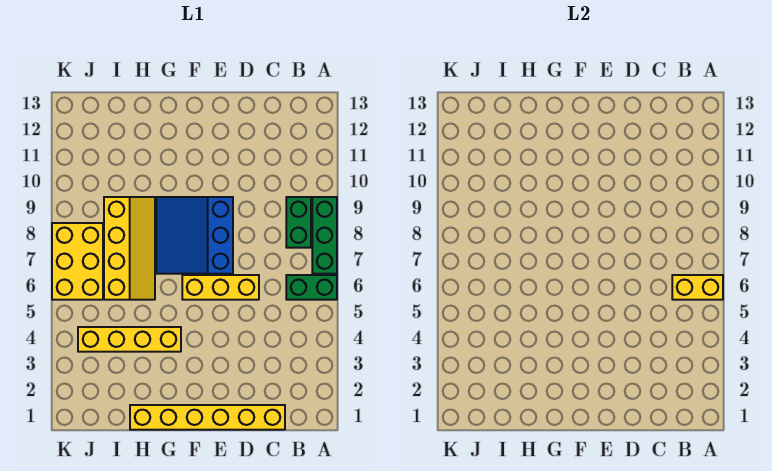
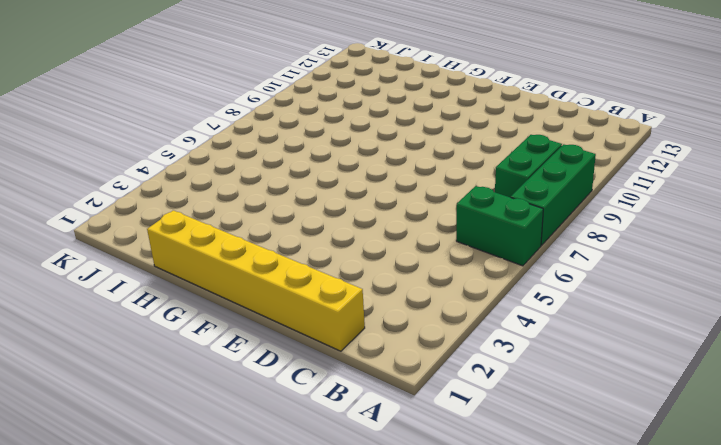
none -> yellow brick D6:F6 level 1
none -> blue slope E7:G9 level 1 top E

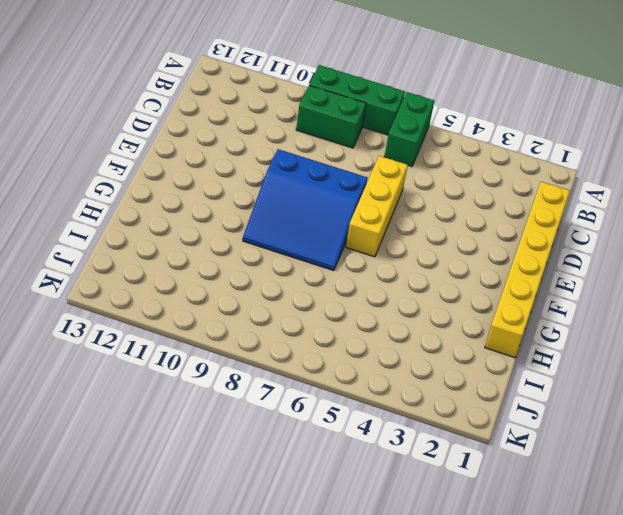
none -> yellow brick G4:J4 level 1
none -> yellow slope H6:I9 level 1 top I

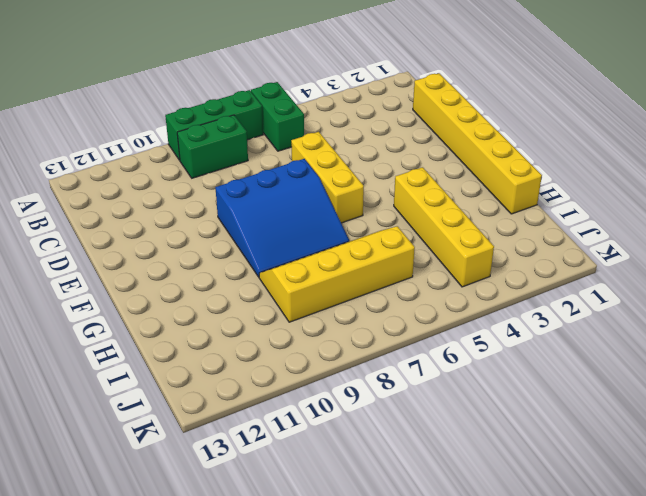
none -> yellow brick J6:K8 level 1
none -> yellow brick A6:B6 level 2

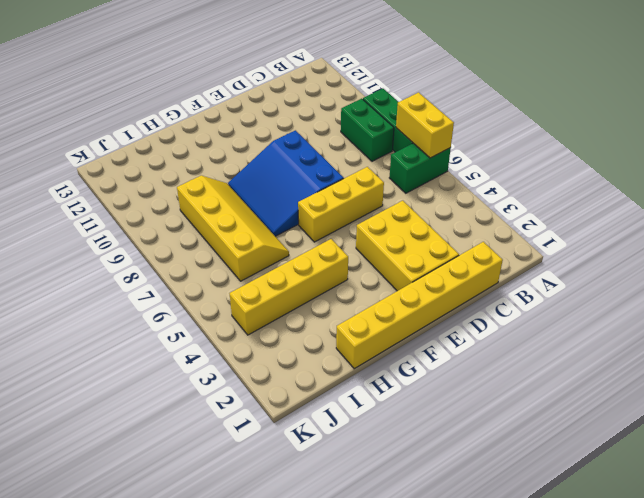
yellow brick A6:A7 level 2 -> yellow brick A6:B6 level 2
yellow brick D2:E4 level 1 -> yellow brick J6:K8 level 1

